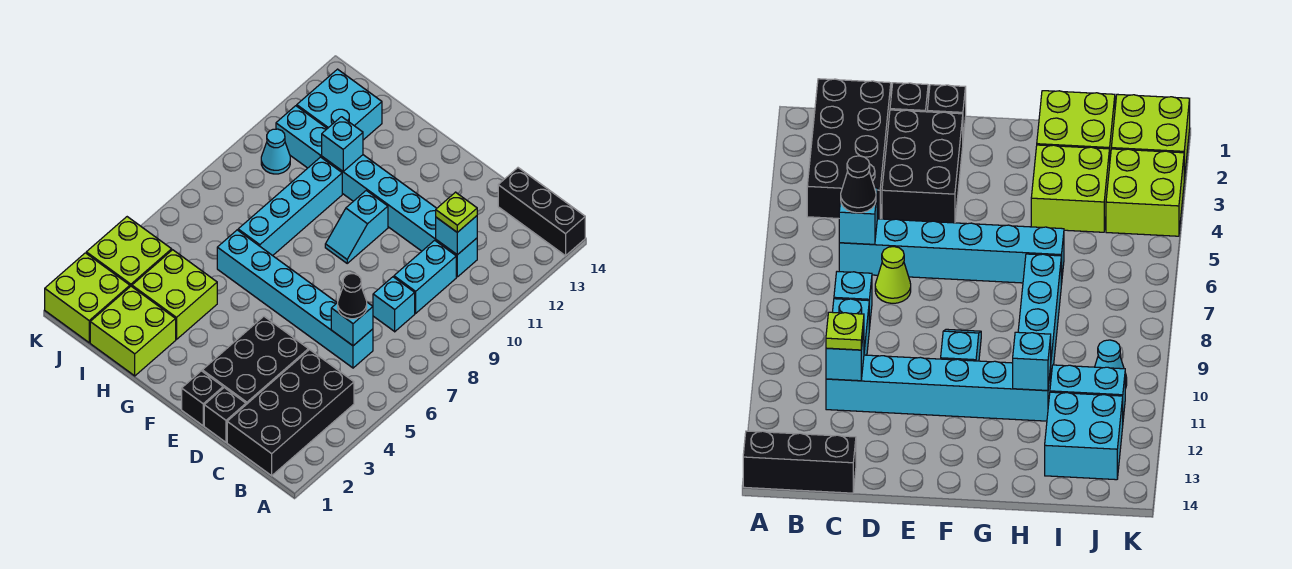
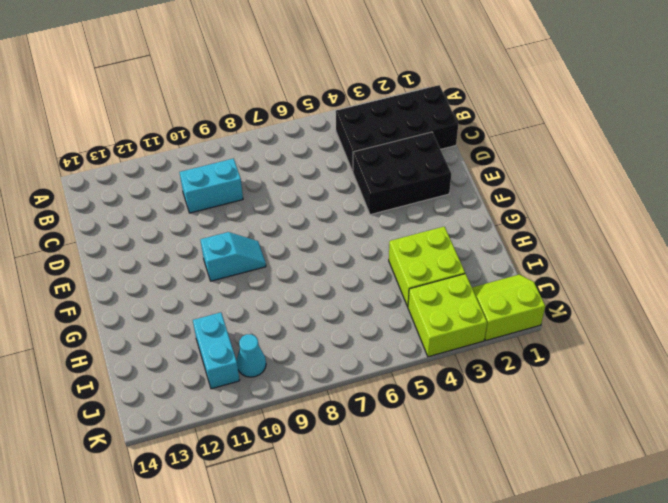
lime slope J1:K2 level 1 top K -> lime brick J1:K2 level 1
none -> black brick A14:C14 level 1
none -> cyan brick C6:H6 level 1
none -> cyan brick C8 level 1

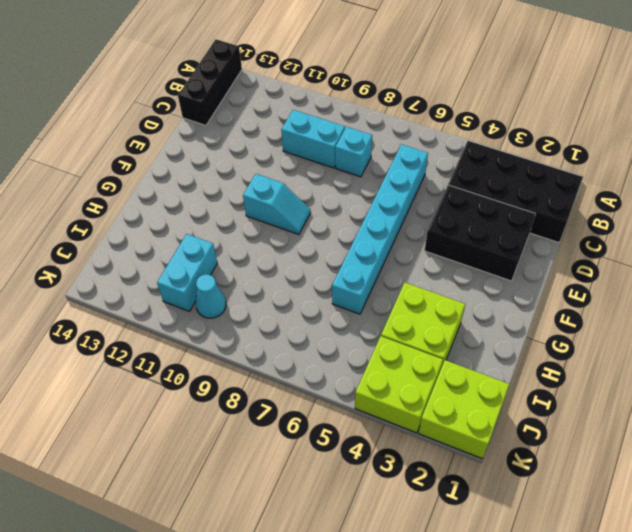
none -> cyan brick C11:H11 level 1
none -> black brick D1 level 1
none -> lime cone D7 level 1

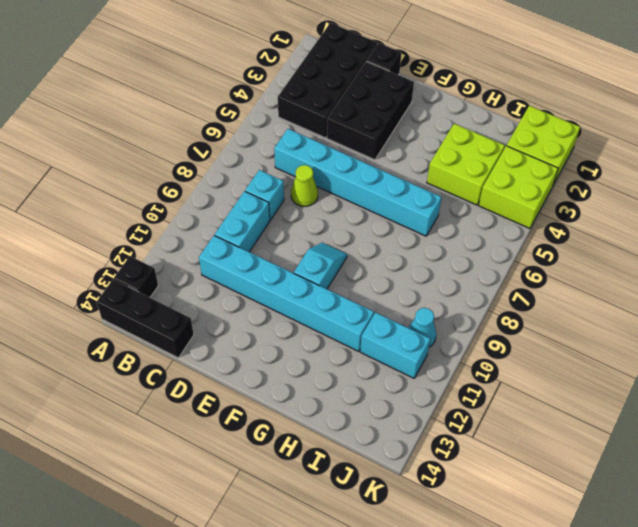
black brick A13 level 1 -> black brick E1 level 1
none -> lime brick H1:I2 level 1
none -> cyan brick H7:H10 level 1
none -> cyan brick I12:J13 level 1

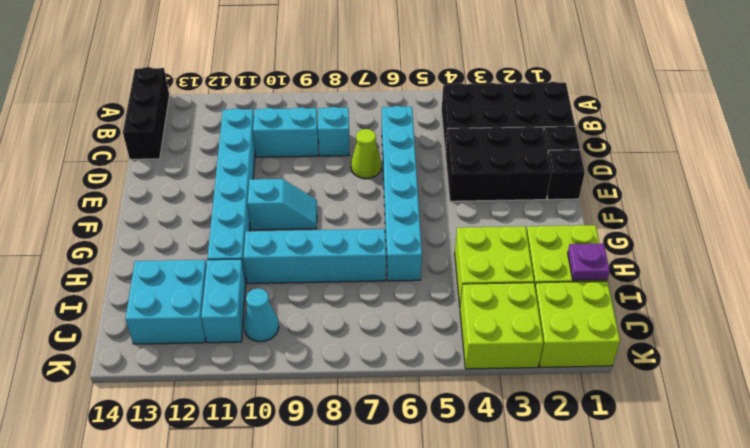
purple plate I1 level 2 -> none
none -> cyan brick C6 level 2
none -> cyan brick C11 level 2
none -> cyan brick H11 level 2

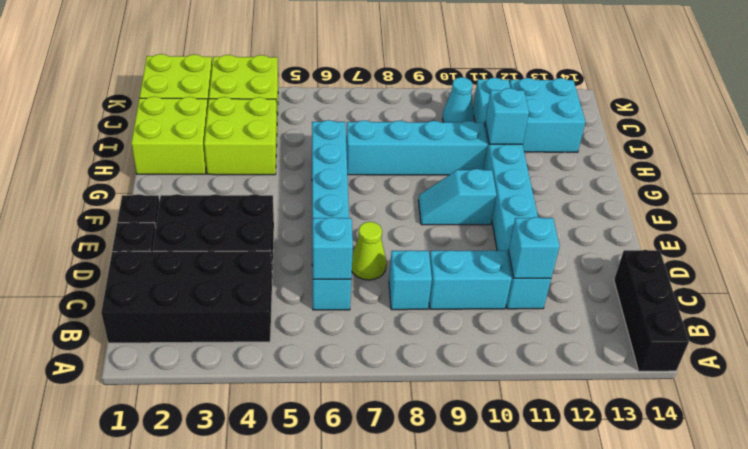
none -> black cone C6 level 3
none -> lime plate C11 level 3

